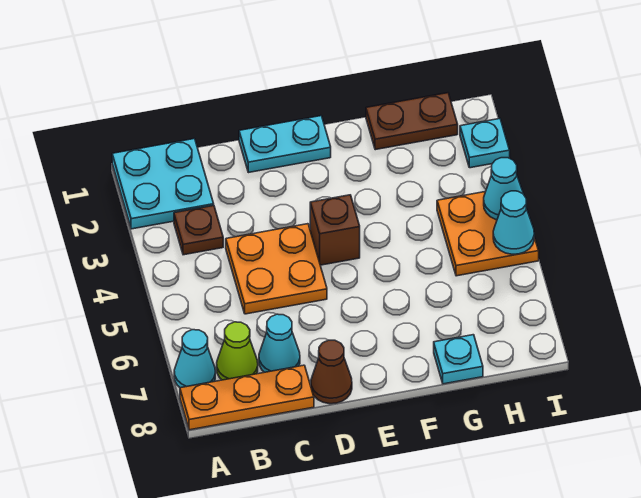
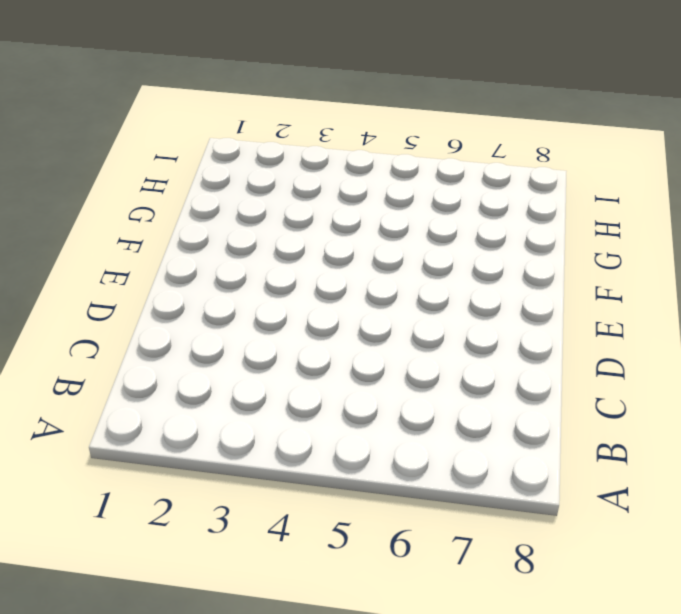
none -> cyan plate A1:B2 level 1
none -> cyan cone A7 level 1
none -> orange plate A8:C8 level 1

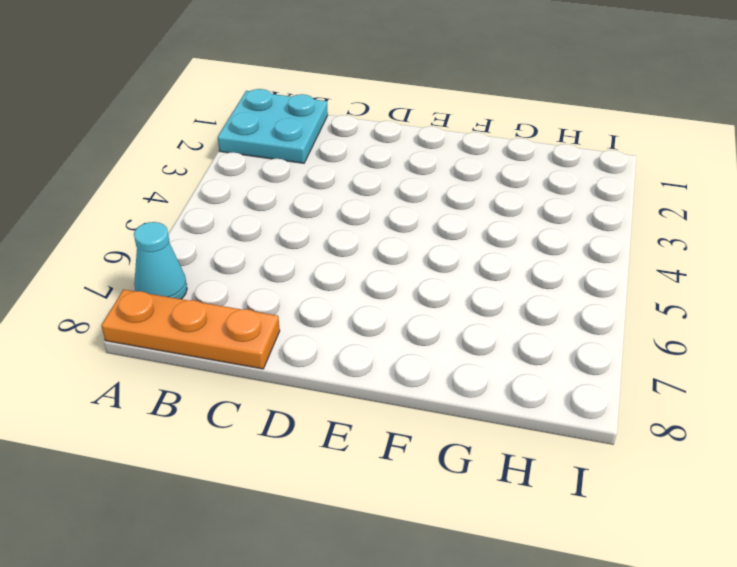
none -> brown plate B3 level 1
none -> lime cone B7 level 1
none -> orange plate C4:D5 level 1

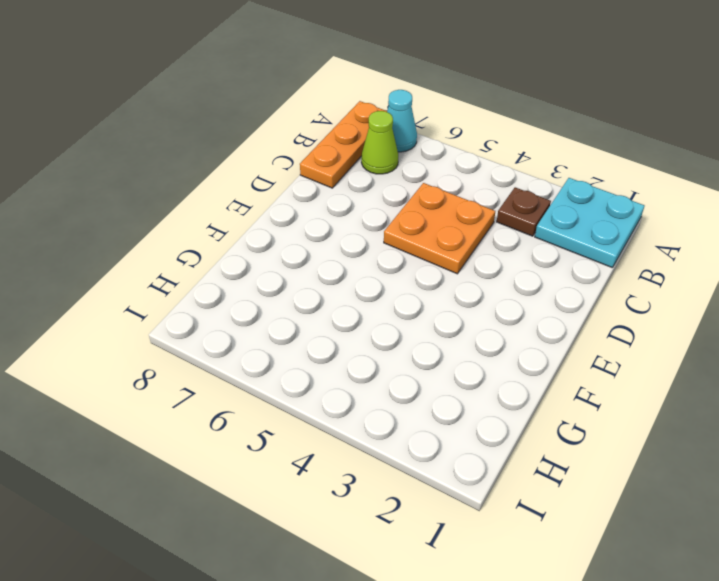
none -> cyan cone C7 level 1
none -> cyan plate D1:E1 level 1
none -> brown cone D8 level 1

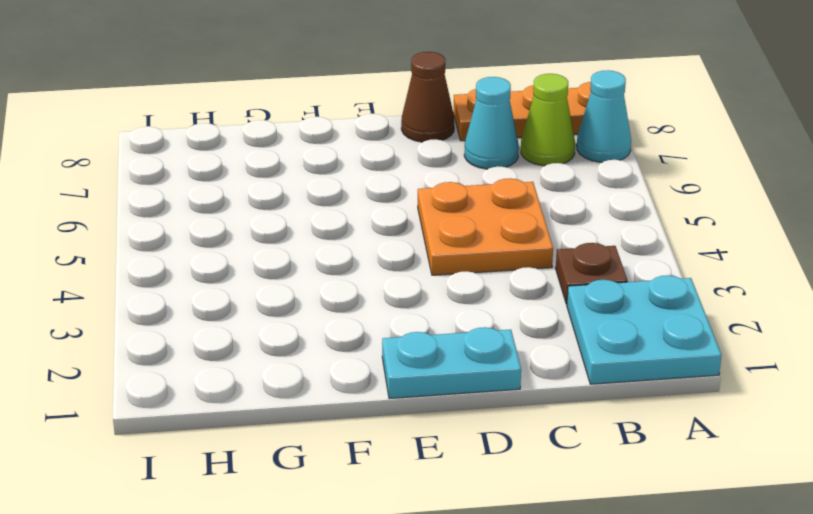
none -> brown brick E4 level 1
none -> brown plate G1:H1 level 1
none -> cyan plate G8 level 1

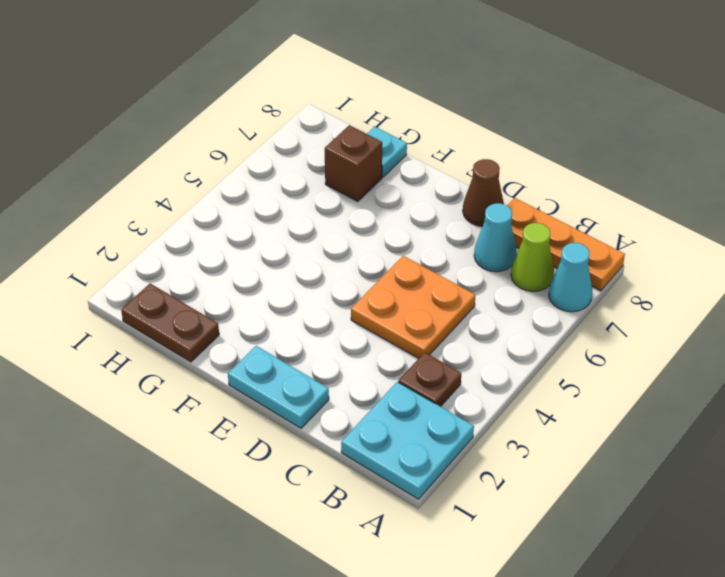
brown brick G7 level 1 -> brown brick E4 level 1
none -> orange plate H4:I5 level 1
none -> cyan plate I2 level 1
none -> cyan cone I4 level 2

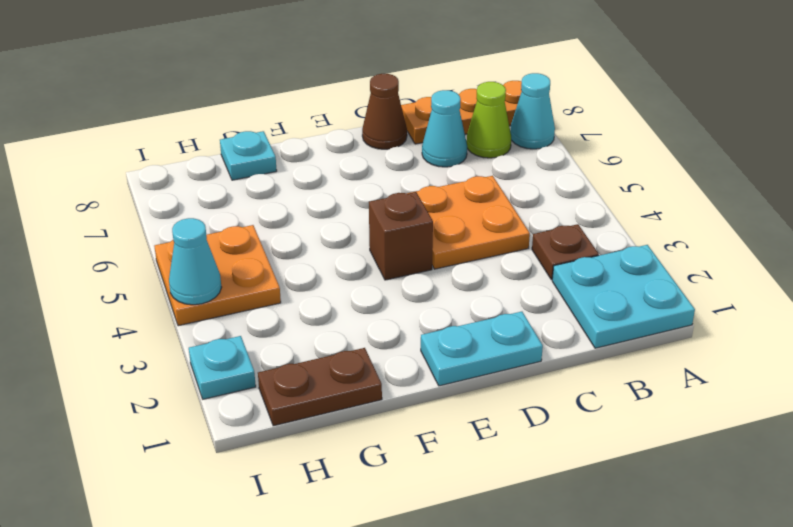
none -> cyan cone I5 level 2

